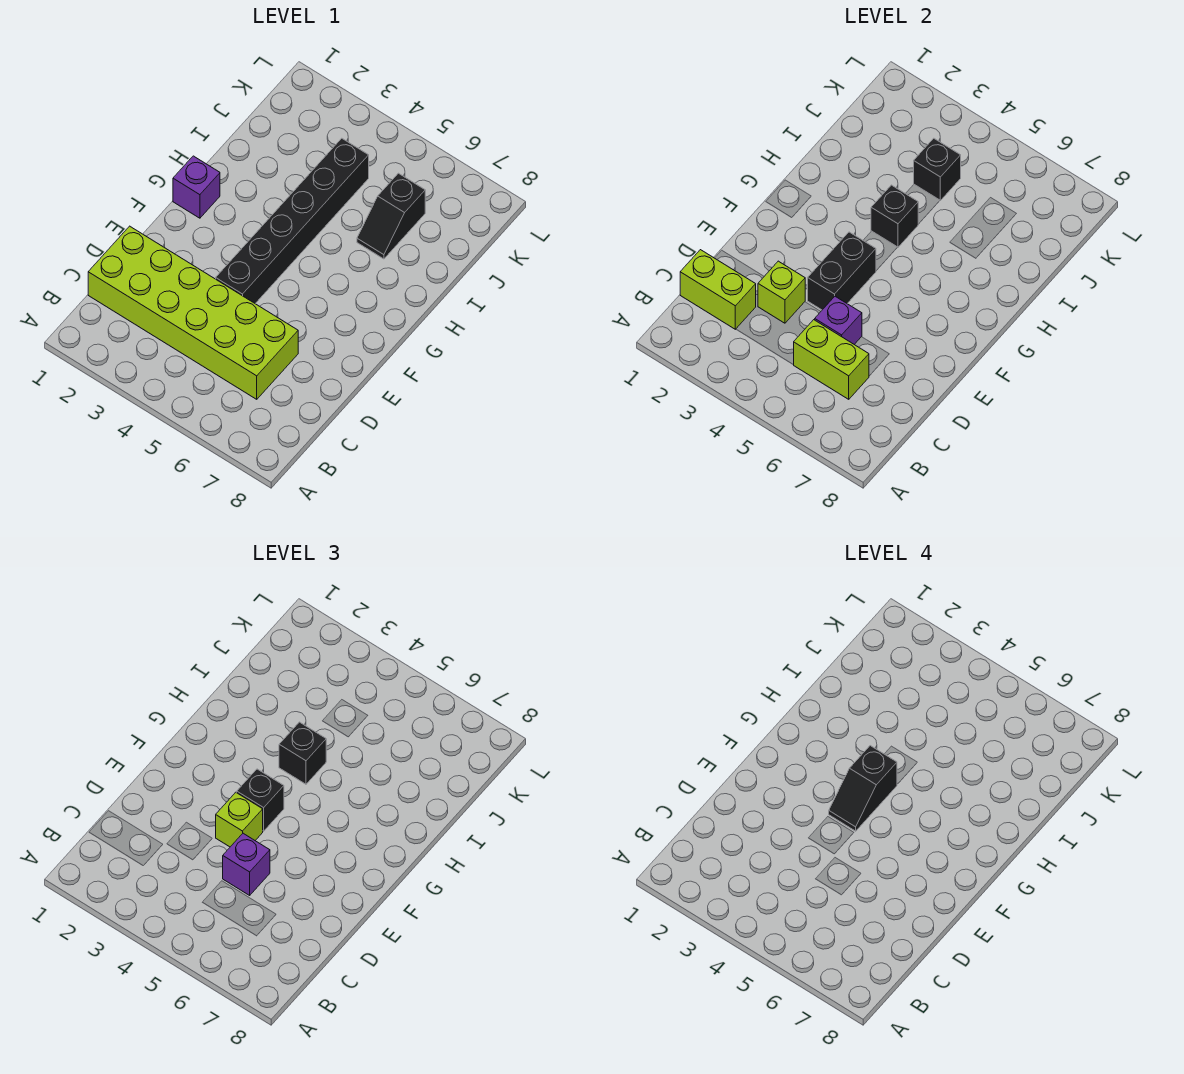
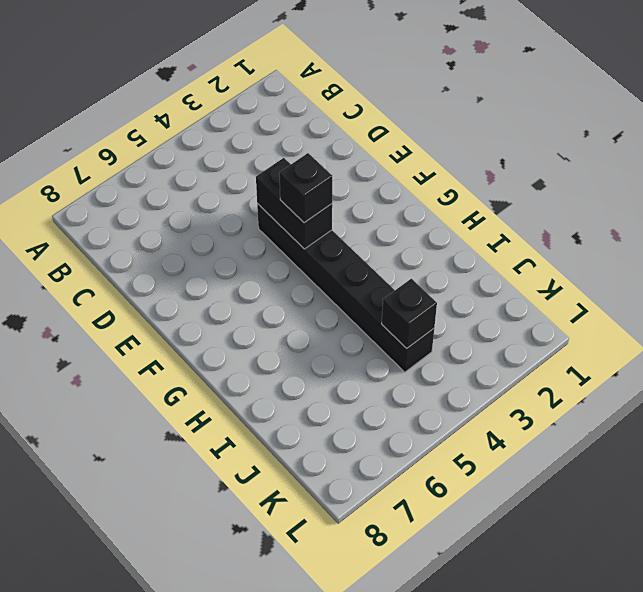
none -> lime brick C1:D6 level 1
none -> purple brick G1 level 1
none -> black slope I6:J6 level 1 top J

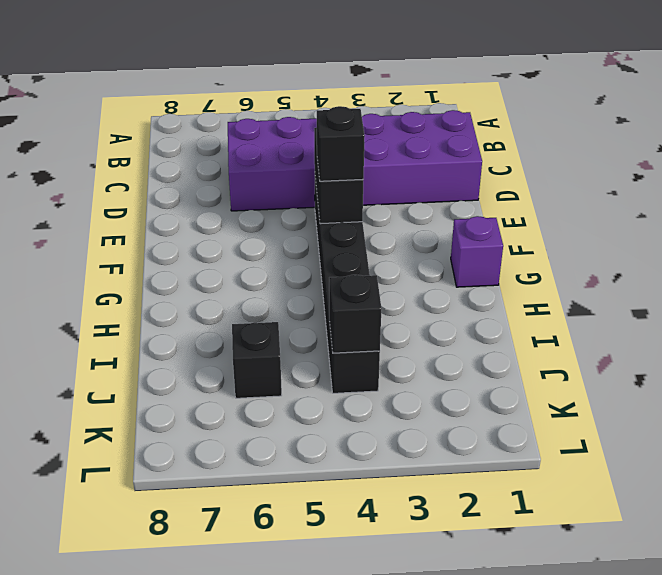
purple brick C1:D6 level 1 -> lime brick C1:D6 level 1
none -> lime brick C1:C2 level 2
none -> lime brick C5:C6 level 2
none -> lime brick D3 level 2

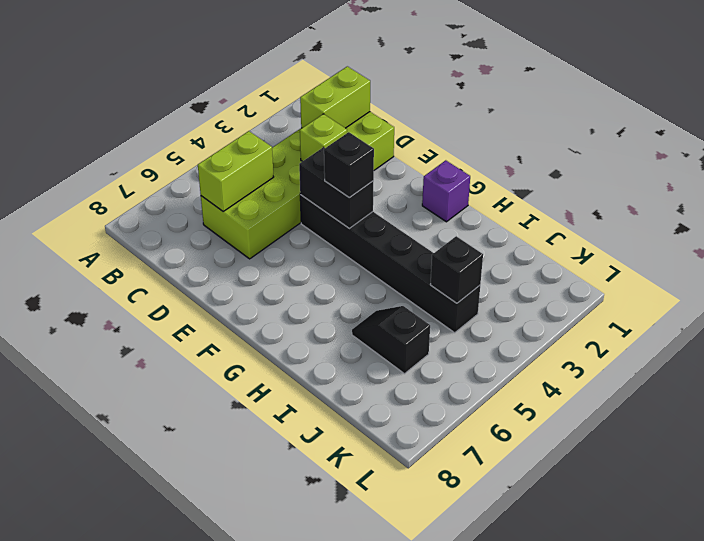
none -> purple brick D5 level 2
none -> black brick H4 level 2
none -> purple brick D5 level 3

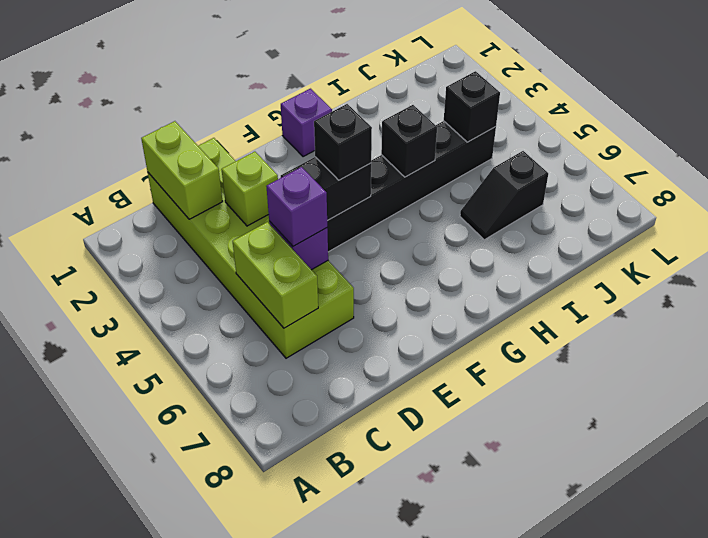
none -> lime brick E4 level 3
none -> black brick H4 level 3
none -> black slope F4:G4 level 4 top G

